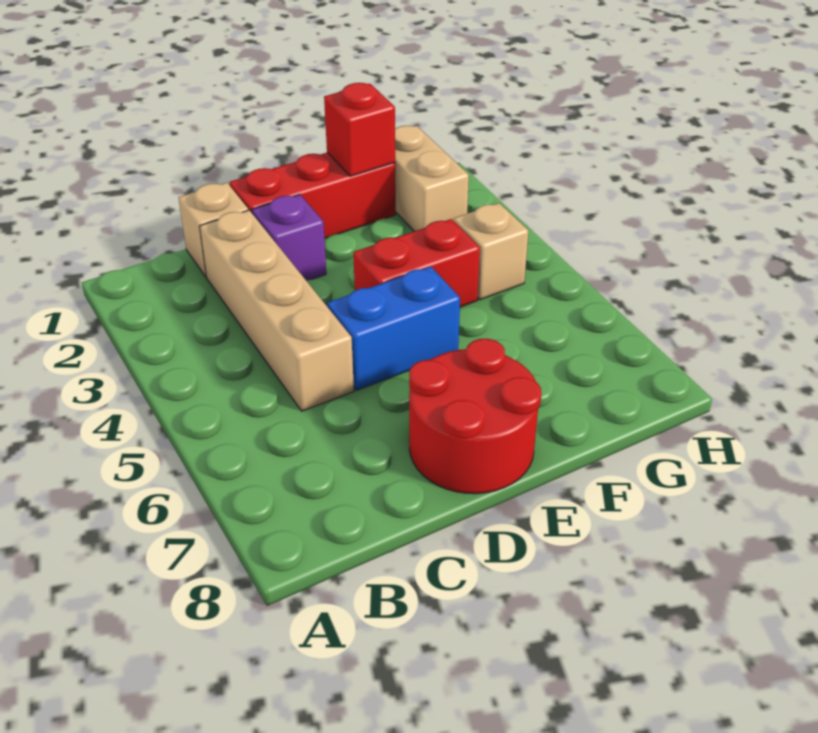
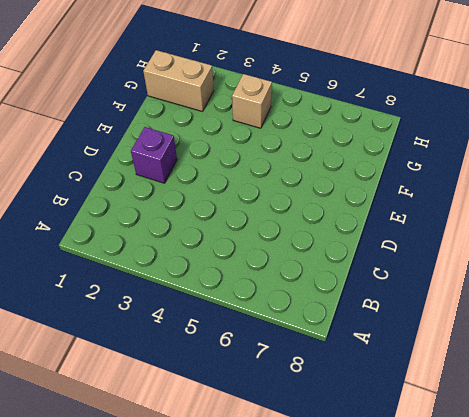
none -> tan brick C1 level 1
none -> tan brick C2:C5 level 1

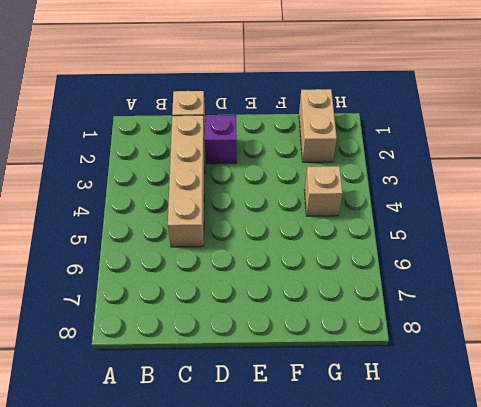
none -> red brick D1:F1 level 1
none -> blue brick D5:E5 level 1

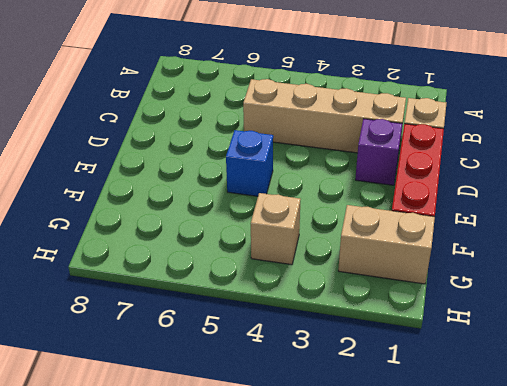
blue brick E5 level 1 -> blue brick D5:E5 level 1
none -> red round brick D7:E8 level 1
none -> red brick E4:F4 level 1

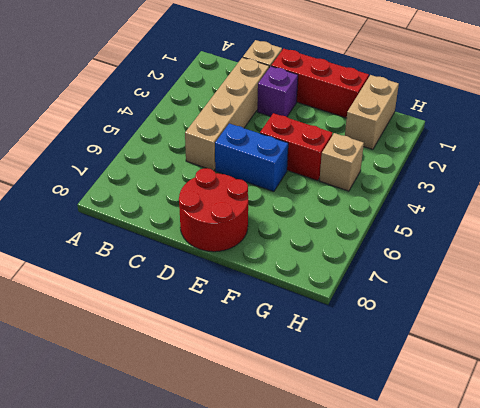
none -> red brick F1 level 2

